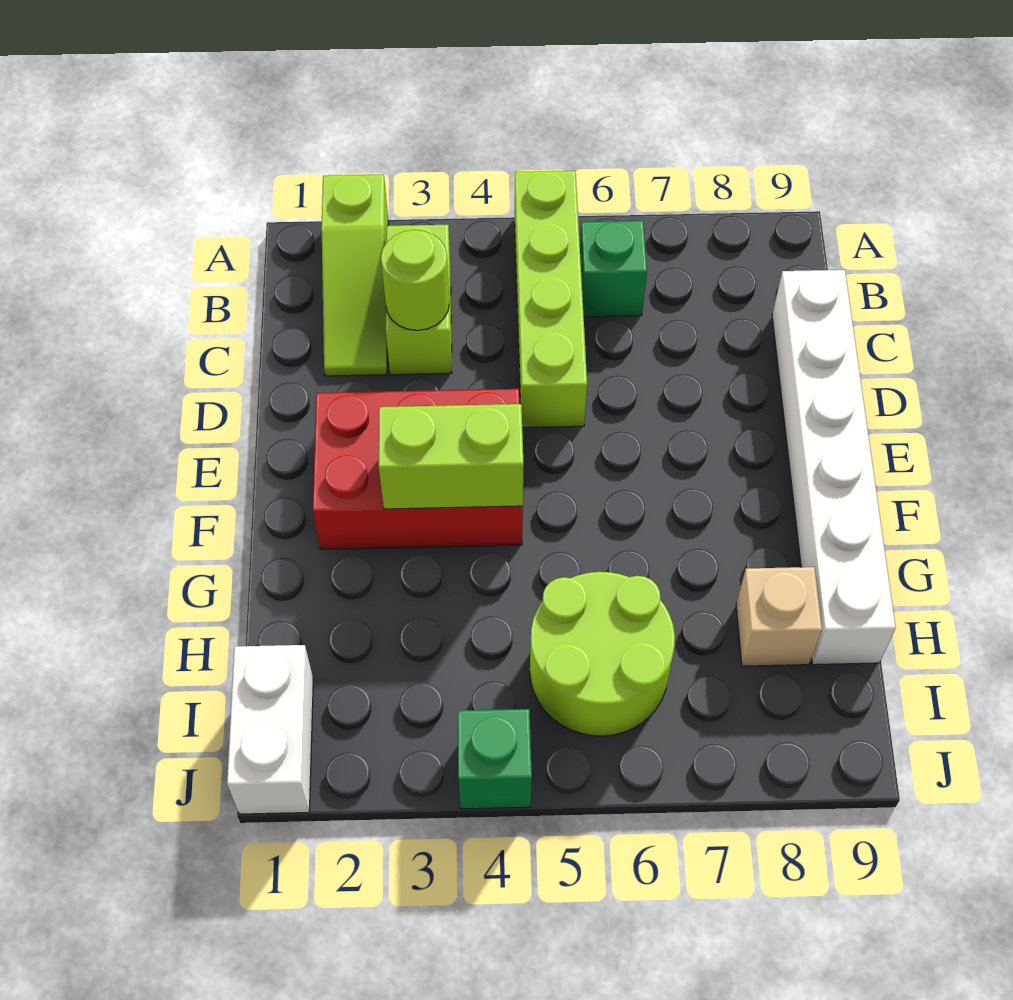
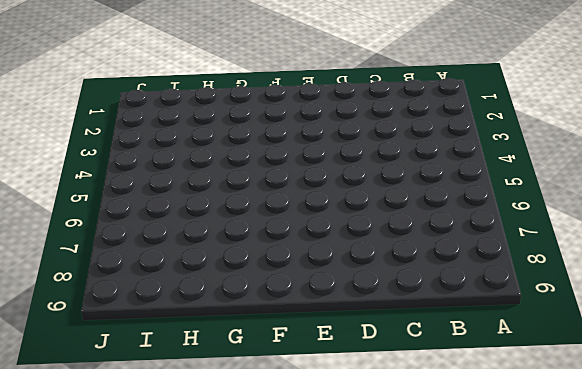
none -> lime slope A2:C2 level 1 top A
none -> lime brick A5:D5 level 1
none -> lime brick B3:C3 level 1

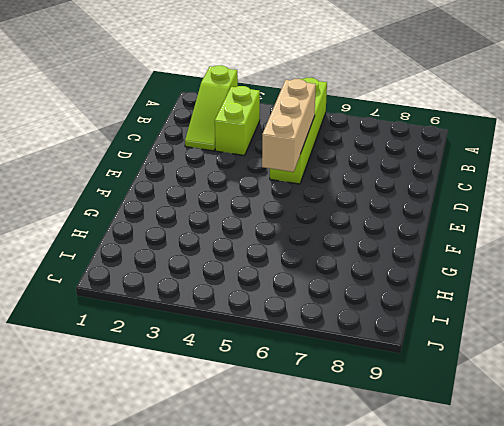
tan brick C5:E5 level 2 -> none
none -> green brick B6 level 1
none -> white brick C9:H9 level 1
none -> red brick E2:F4 level 1

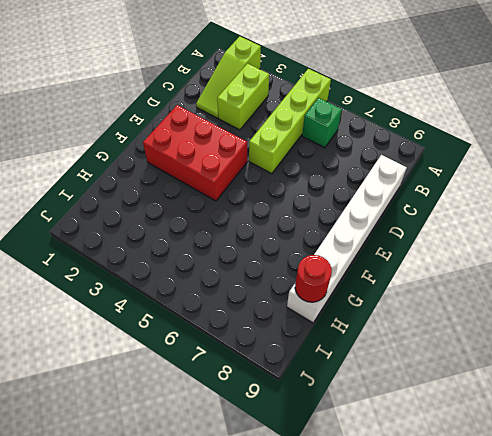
red round brick H9 level 2 -> none
none -> lime round brick H5:I6 level 1
none -> tan brick H8 level 1
none -> white brick I1:J1 level 1

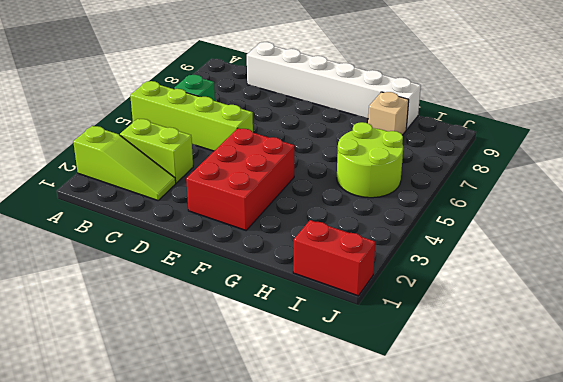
red brick I1:J1 level 1 -> white brick I1:J1 level 1
none -> green brick J4 level 1
none -> lime round brick C3 level 2
none -> lime brick F3:F4 level 2

